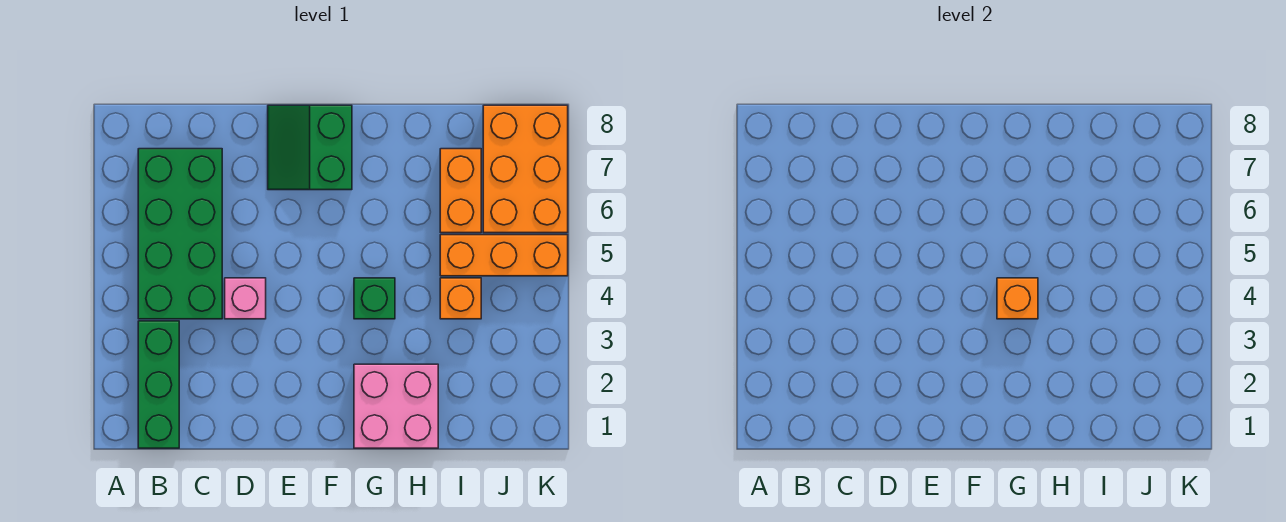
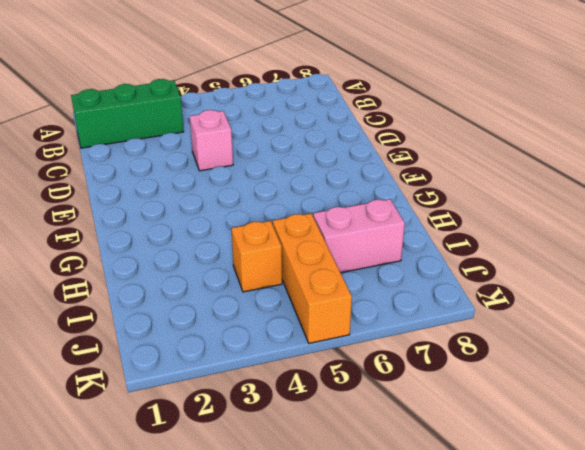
pink brick I6:I7 level 1 -> orange brick I6:I7 level 1
none -> green brick B4:C7 level 1
none -> green slope E7:F8 level 1 top F

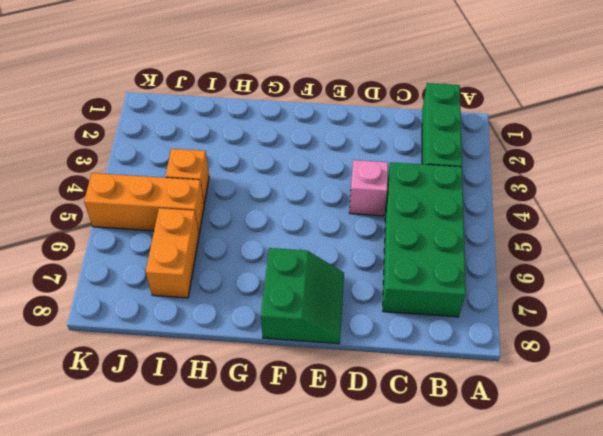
none -> pink brick G1:H2 level 1
none -> green brick G4 level 1

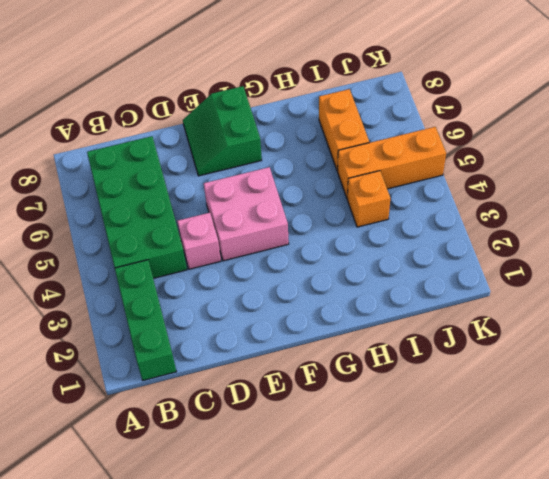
pink brick E4:F5 level 1 -> pink brick G1:H2 level 1
none -> green brick G4 level 1
none -> orange brick J6:K8 level 1

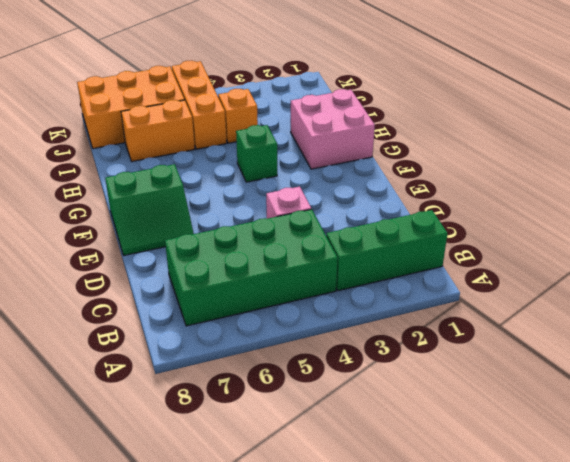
none -> orange brick G4 level 2

